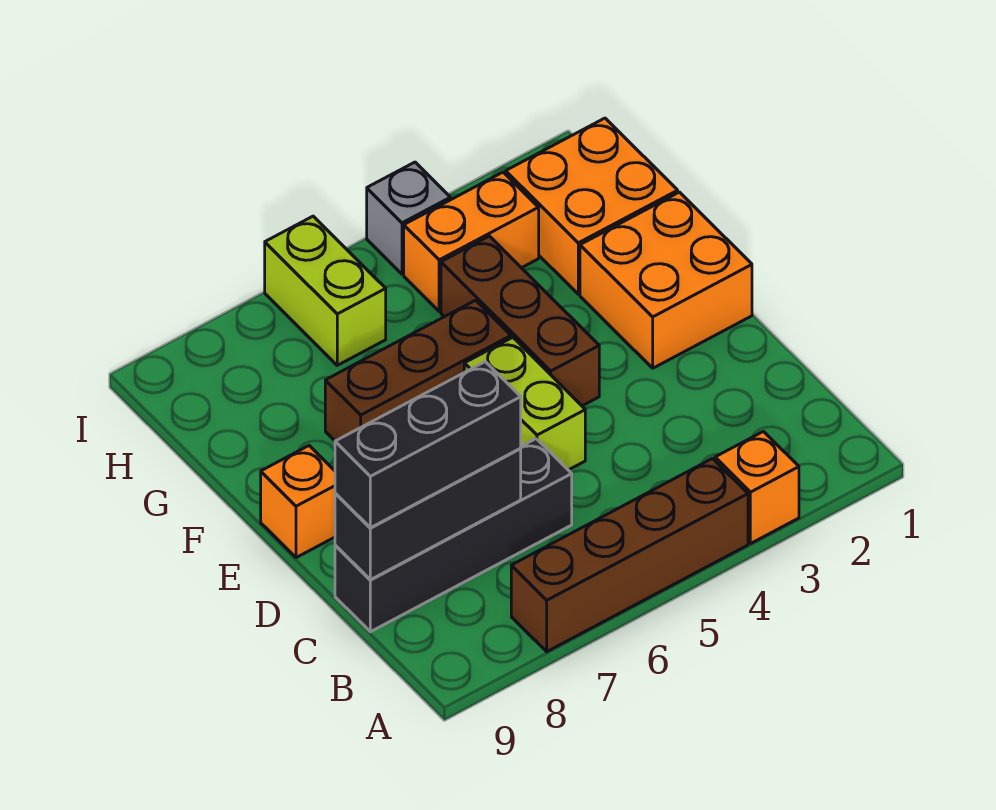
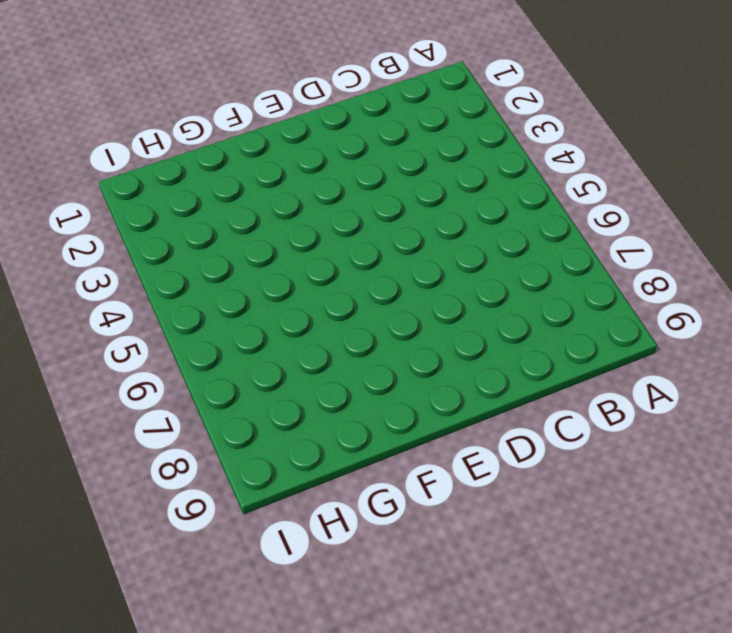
none -> orange brick A3 level 1
none -> brown brick A4:A7 level 1
none -> black brick C6:C9 level 1

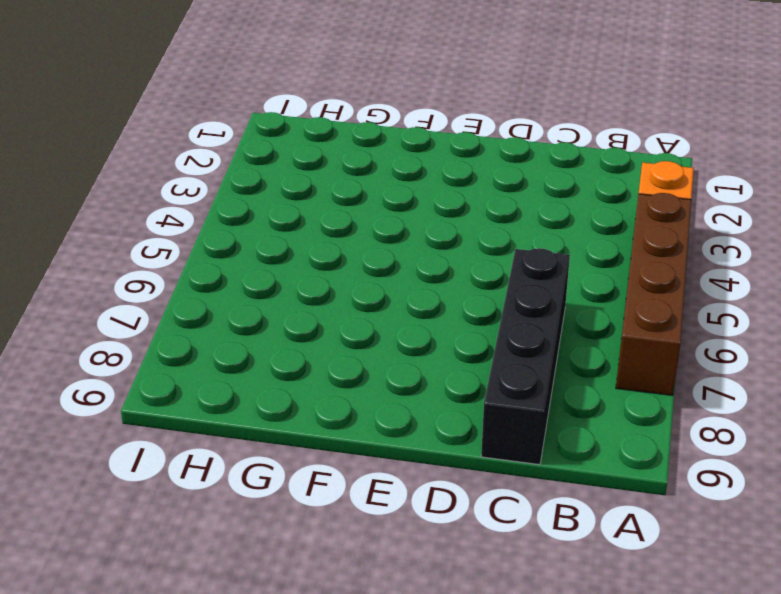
none -> lime brick D5:E5 level 1
none -> orange brick E1:F2 level 1
none -> brown brick E4:G4 level 1

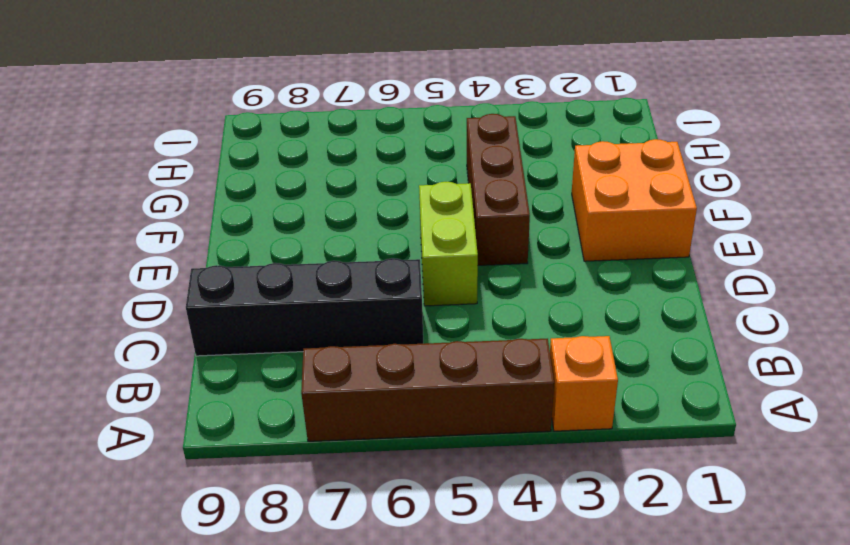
none -> orange brick E9 level 1
none -> brown brick F5:F7 level 1
none -> orange brick G1:H2 level 1

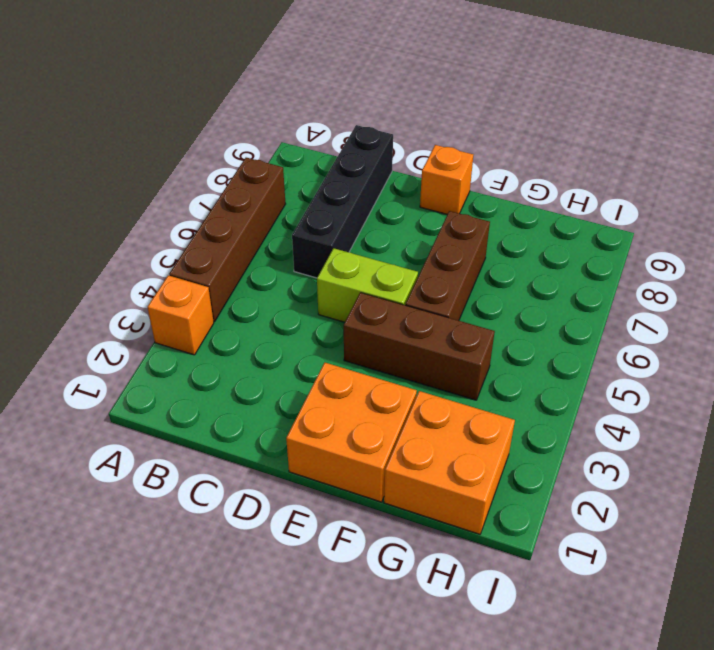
none -> orange brick H3:H4 level 1
none -> lime brick H6:I6 level 1
none -> grey brick I4 level 1

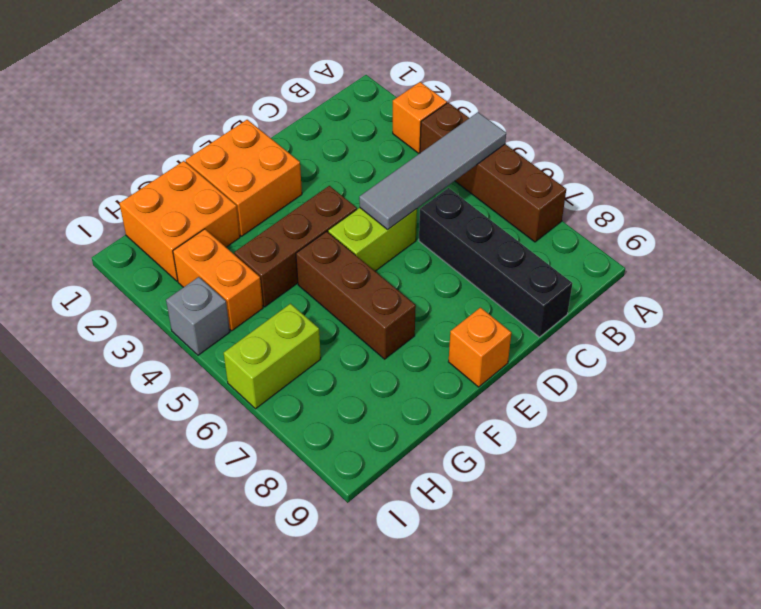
grey tile A5:D5 level 2 -> none
none -> black brick C7:C9 level 2
none -> black brick C7:C9 level 3

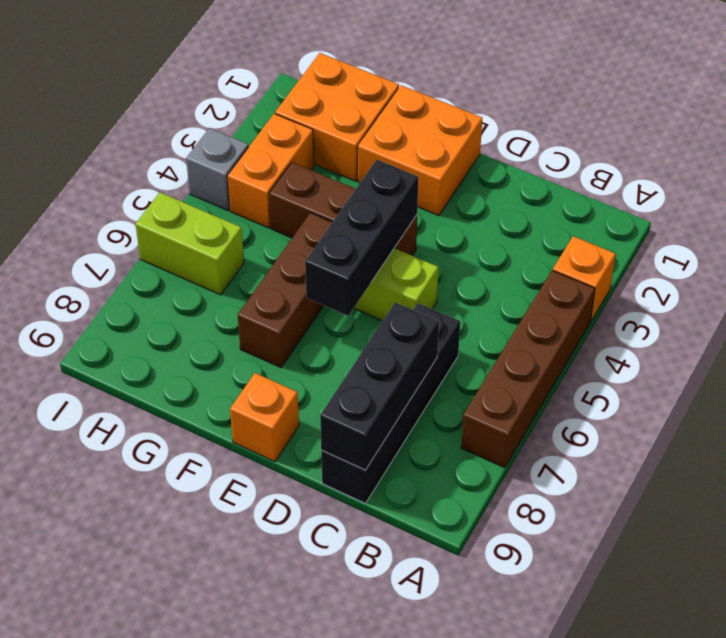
black brick E4:E6 level 2 -> black brick C7:C9 level 3

